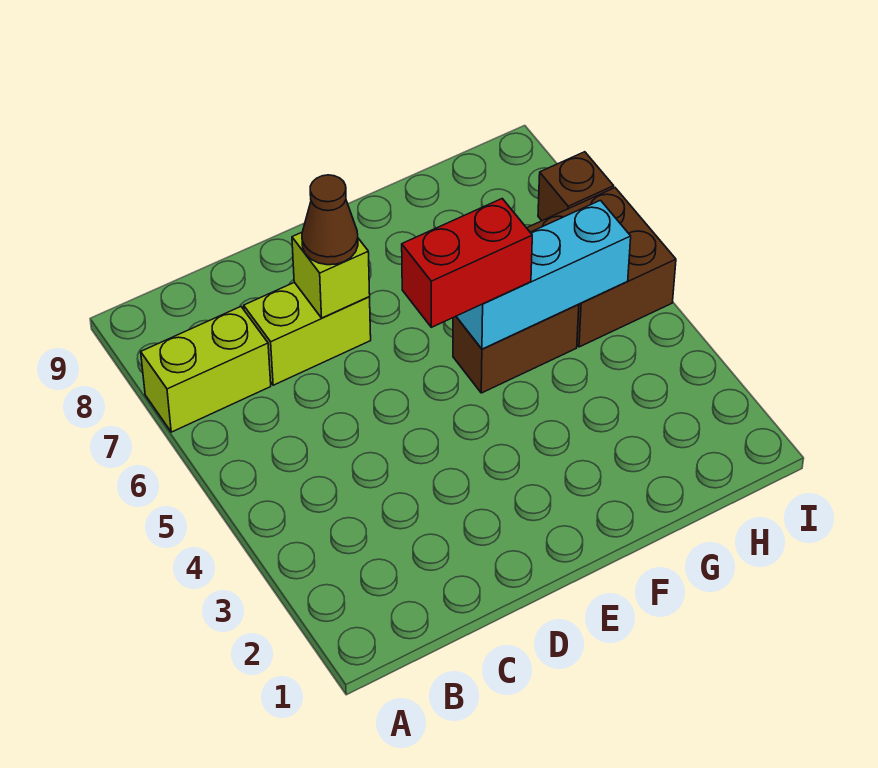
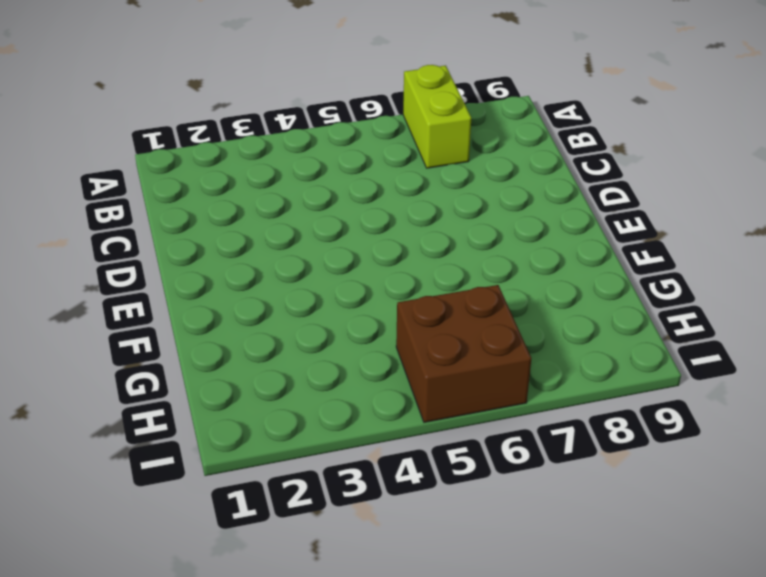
none -> lime brick C7:D7 level 1
none -> brown brick F5:G5 level 1

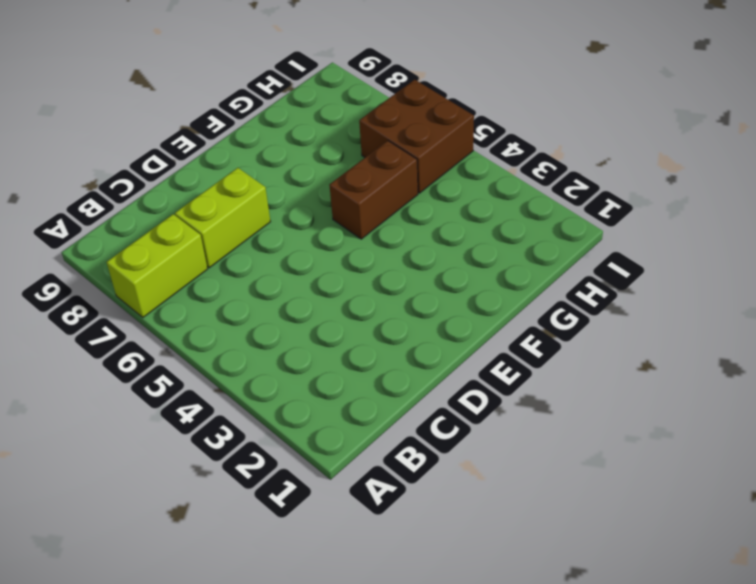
none -> brown brick I7 level 1
none -> lime brick D7 level 2

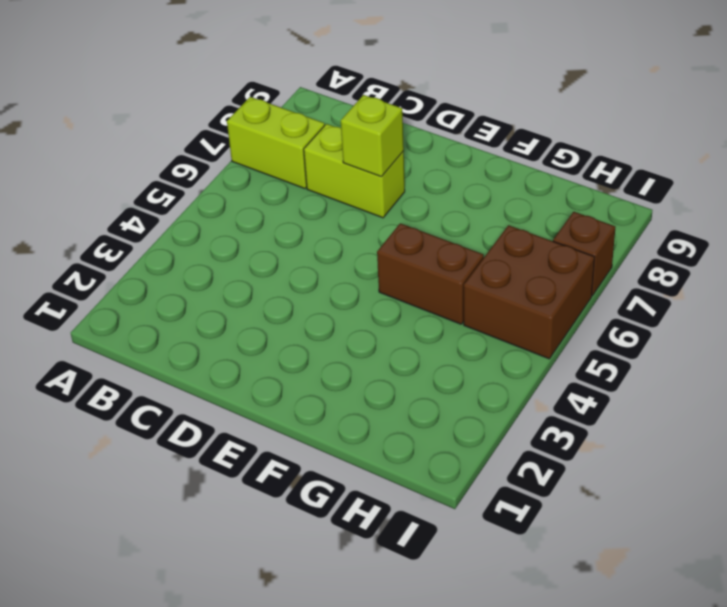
none -> cyan brick F5:H5 level 2
none -> brown cone D7 level 3

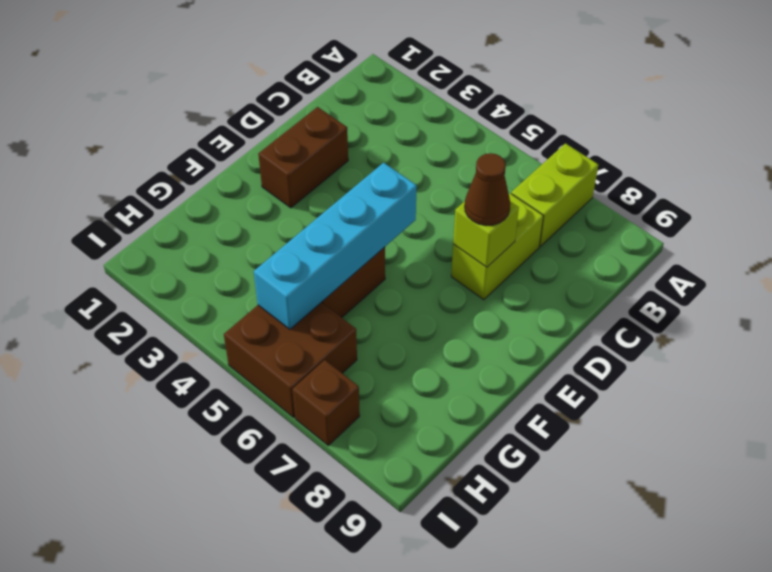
brown brick D2:E2 level 1 -> none
cyan brick E5:H5 level 2 -> cyan brick F5:H5 level 2
none -> red brick E5:F5 level 3

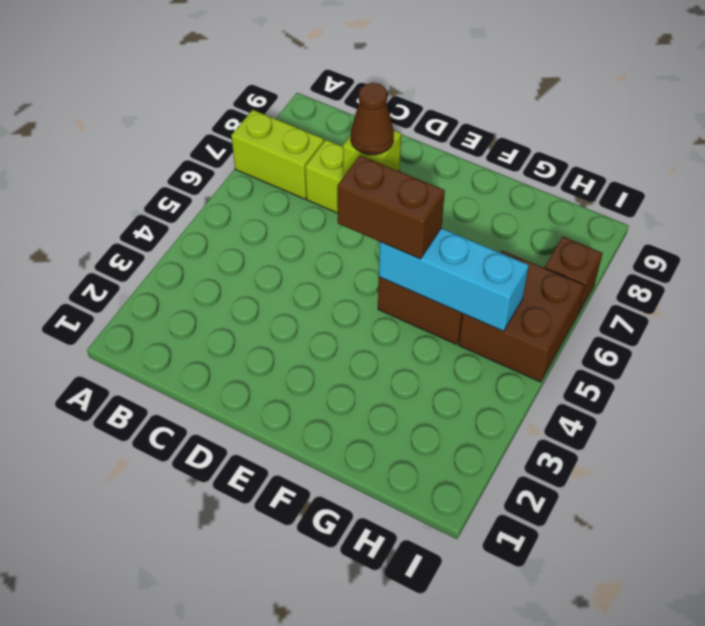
brown brick E5:F5 level 3 -> red brick E5:F5 level 3

